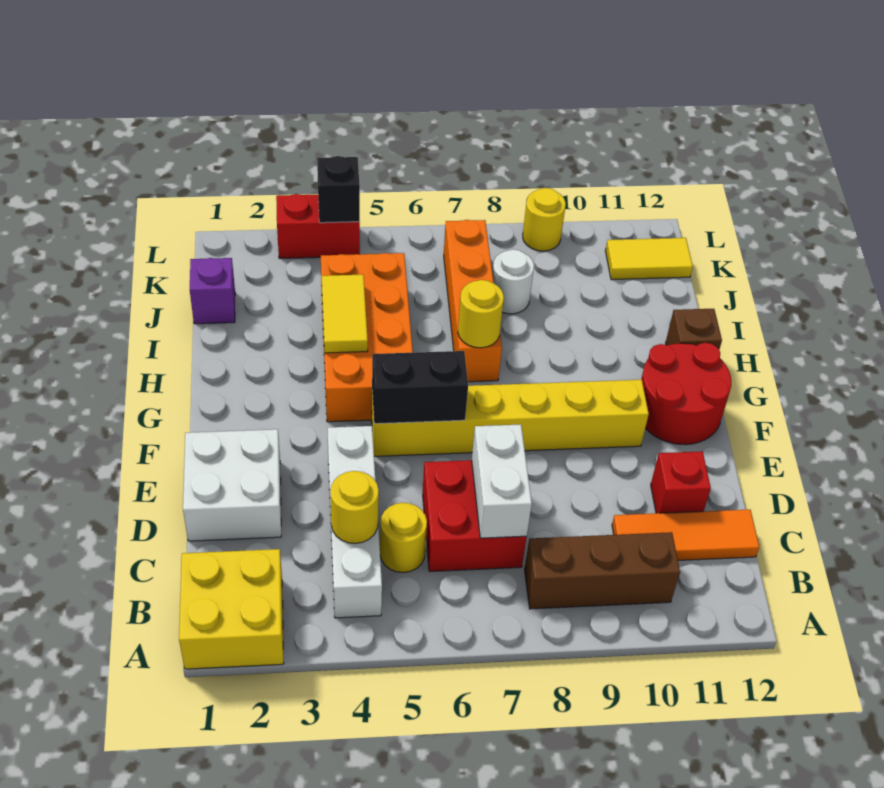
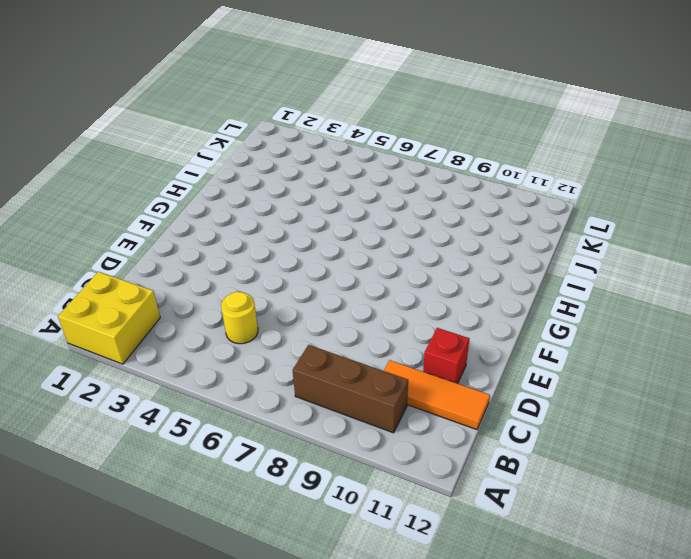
none -> white brick B4:E4 level 1
none -> red brick C6:D7 level 1
none -> white brick D1:E2 level 1

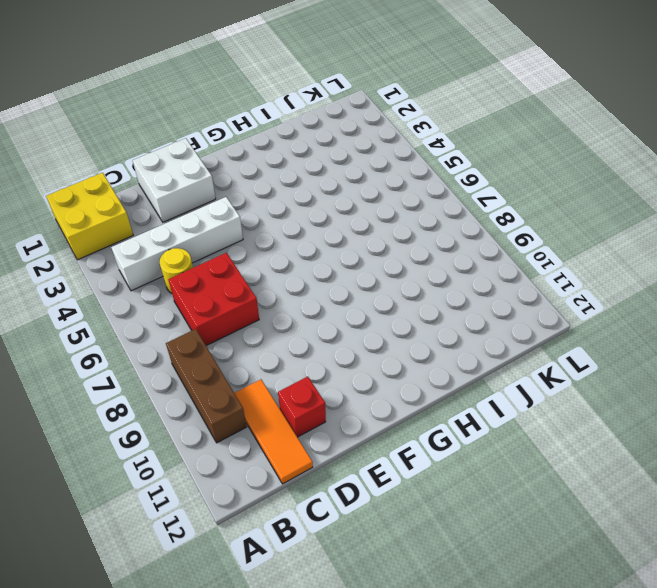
none -> yellow brick F5:F10 level 1
none -> red round brick F11:G12 level 1
none -> orange brick G4:J5 level 1

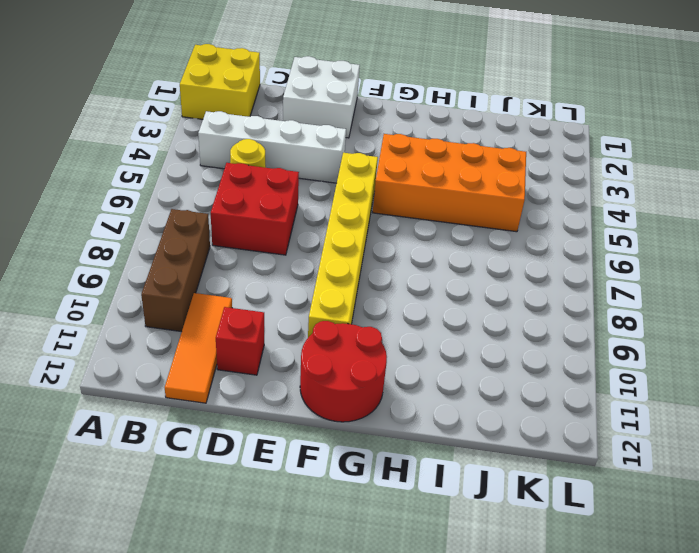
none -> orange brick H7:K7 level 1
none -> brown brick H12 level 1
none -> purple brick J1 level 1

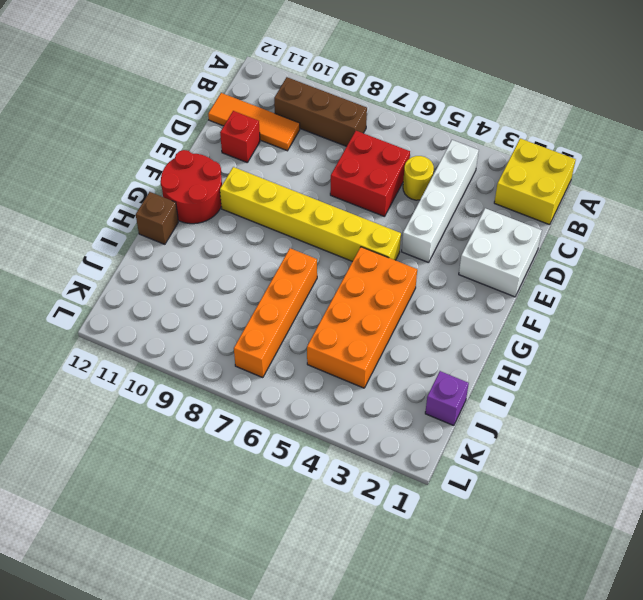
none -> white round brick J8 level 1
none -> yellow tile K11:K12 level 1
none -> red brick L3:L4 level 1

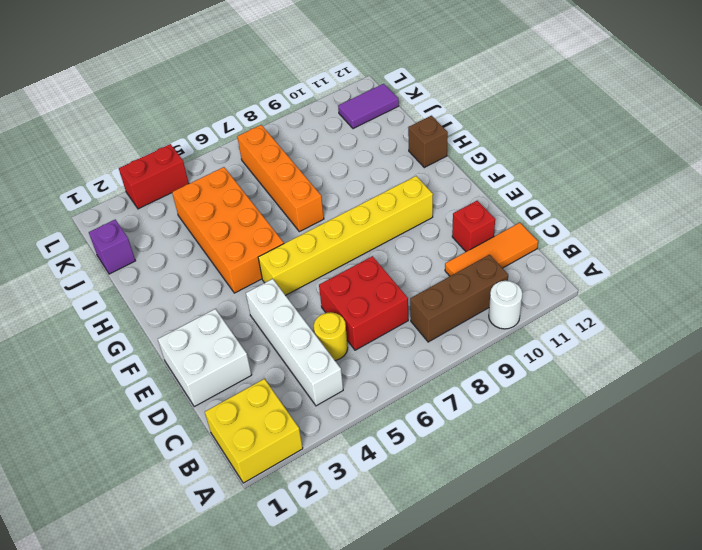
white round brick A10 level 1 -> white round brick J8 level 1
purple tile K11:K12 level 1 -> yellow tile K11:K12 level 1
none -> red round brick F11:G12 level 1
none -> yellow round brick L9 level 1
none -> yellow round brick C4 level 2

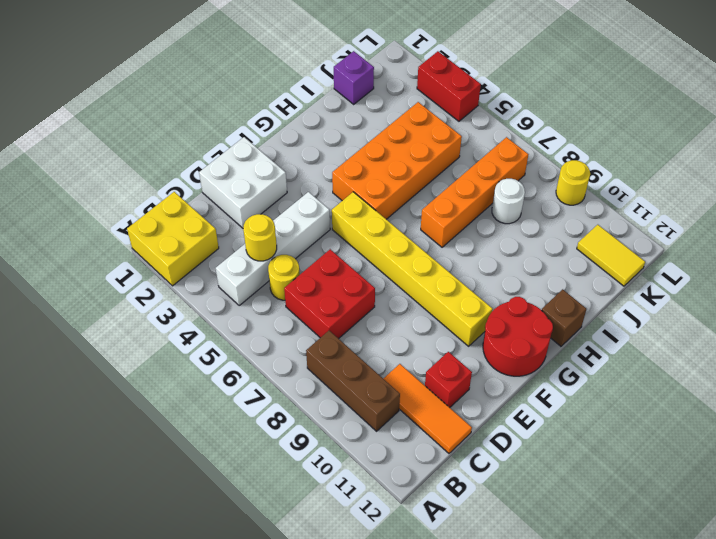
none -> white brick C7:D7 level 2
none -> black brick F5:F6 level 2
none -> yellow tile H4:I4 level 2

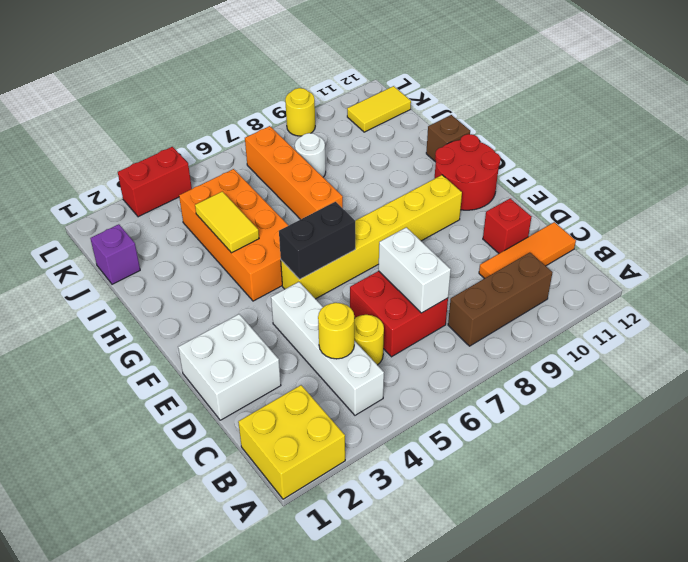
none -> yellow round brick H7 level 2
none -> black brick L4 level 2

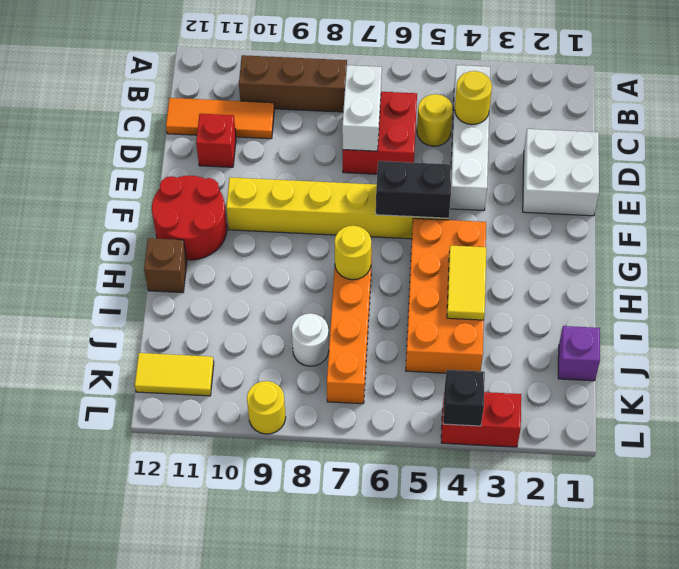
none -> yellow brick A1:B2 level 1

